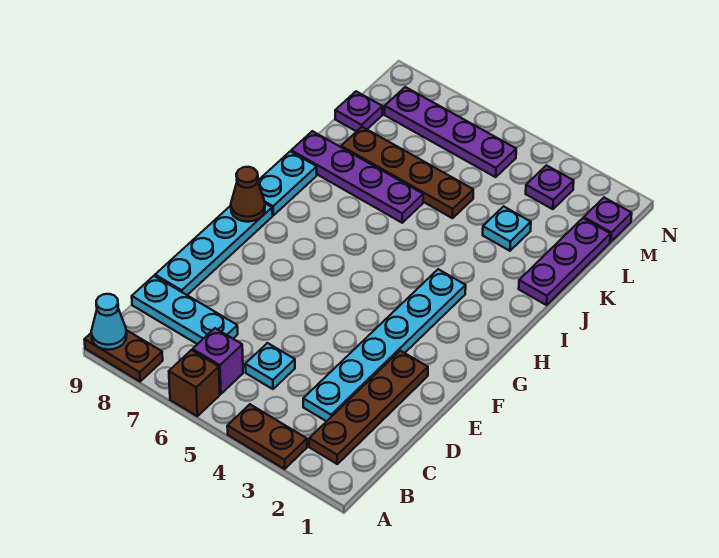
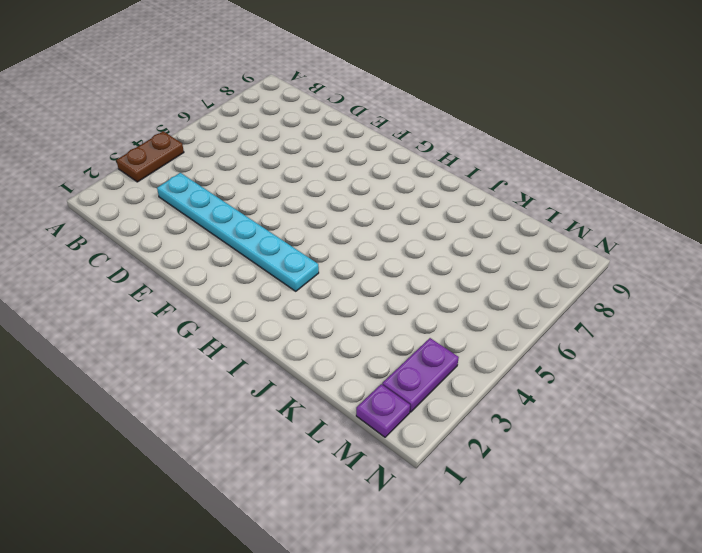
purple plate M2:M3 level 1 -> purple plate M3 level 1
none -> brown brick A6 level 1
none -> brown plate A8:A9 level 1
none -> brown plate B2:E2 level 1

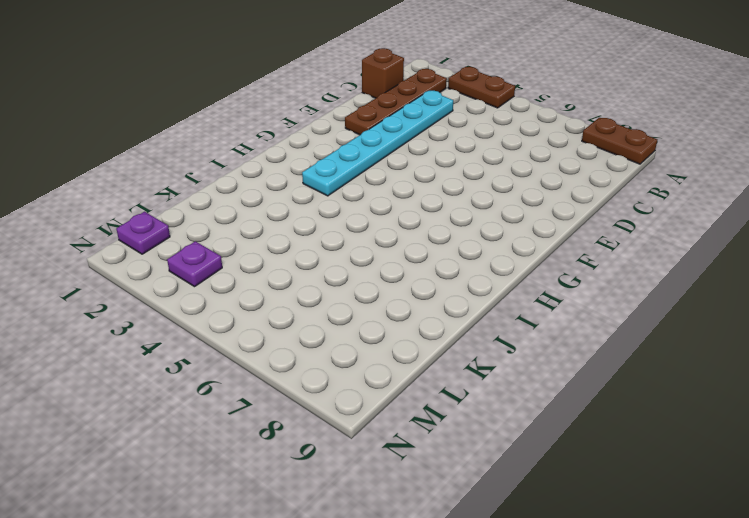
brown brick C1 level 1 -> brown brick A6 level 1
none -> purple brick B6 level 1
none -> cyan plate C5 level 1
none -> cyan plate C7:C9 level 1

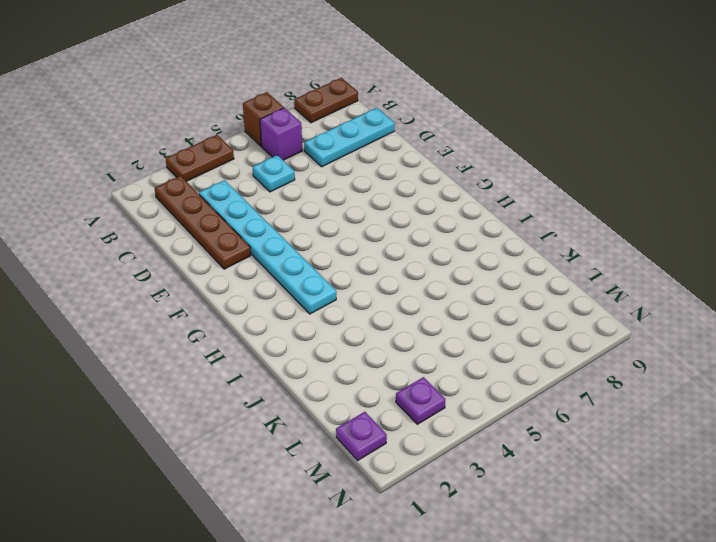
none -> cyan plate D9:G9 level 1
none -> cyan plate H9:I9 level 1
none -> purple plate J1:L1 level 1

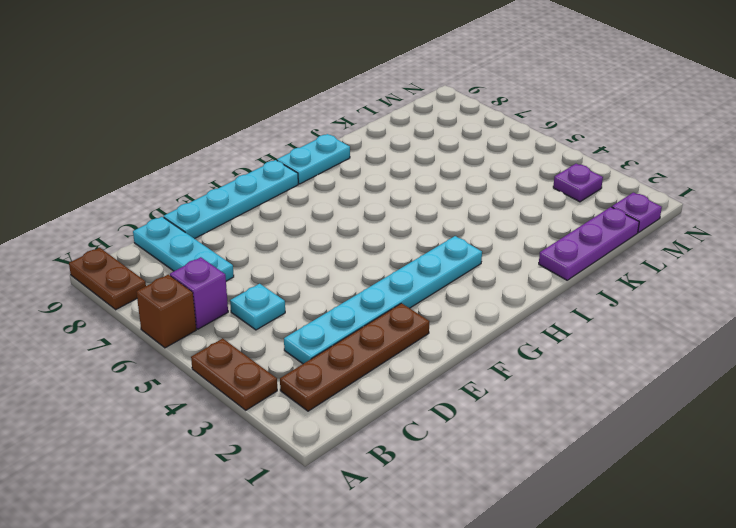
none -> purple plate J6:J9 level 1
none -> cyan plate K3 level 1
none -> brown plate K5:K8 level 1

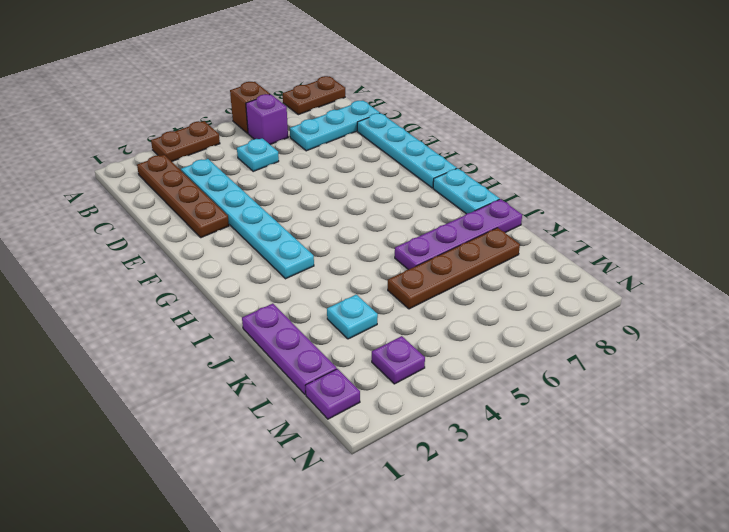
none -> purple plate L9 level 1
none -> purple plate M5:M8 level 1
none -> cyan cone A9 level 2

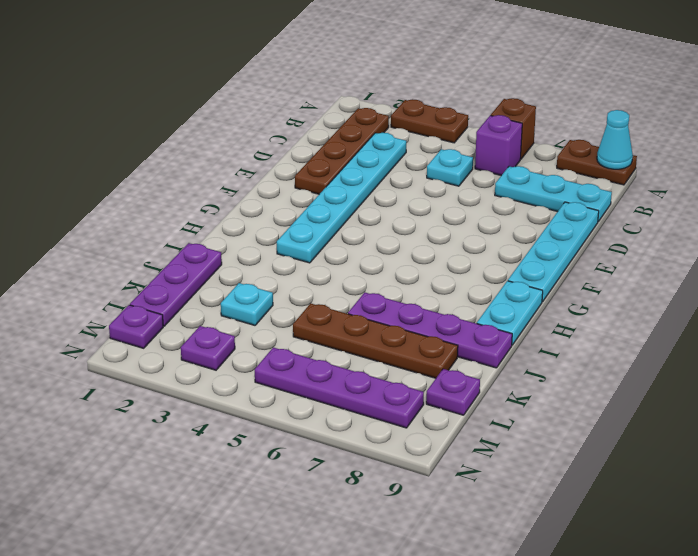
none -> brown cone G9 level 2

